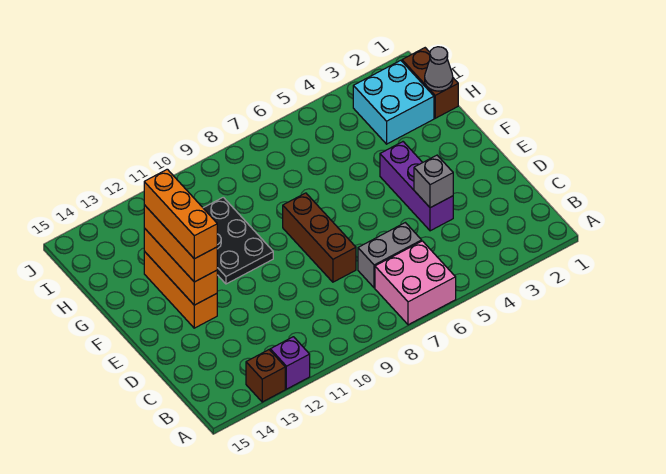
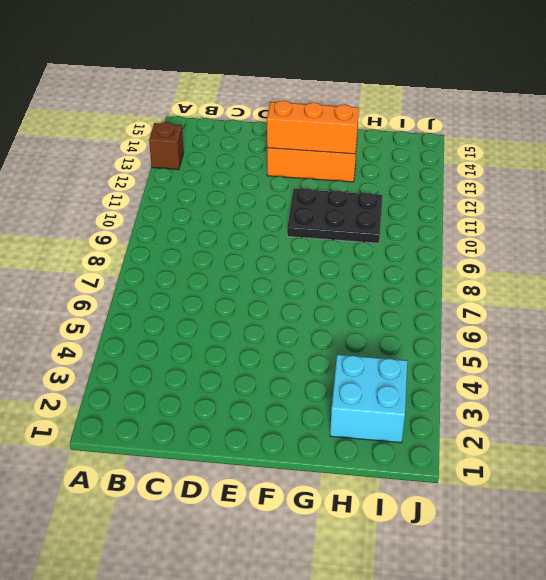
none -> pink brick A6:B7 level 1
none -> purple brick A12 level 1
none -> grey brick C6:C7 level 1

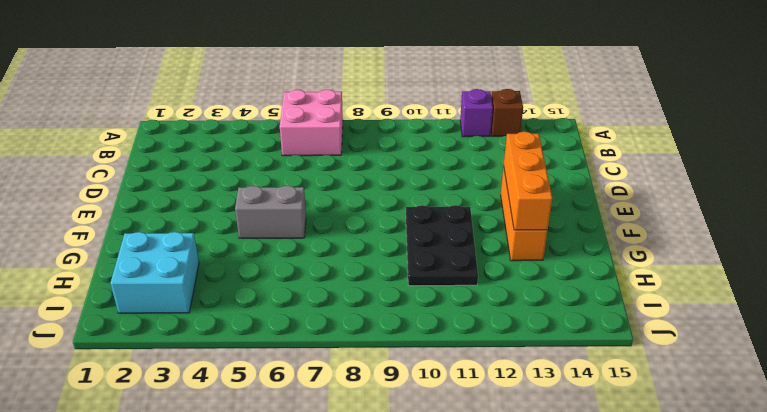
grey brick F5:F6 level 1 -> grey brick C6:C7 level 1
none -> purple brick D4:F4 level 1
none -> brown brick D8:F8 level 1
none -> brown brick H1:I1 level 1

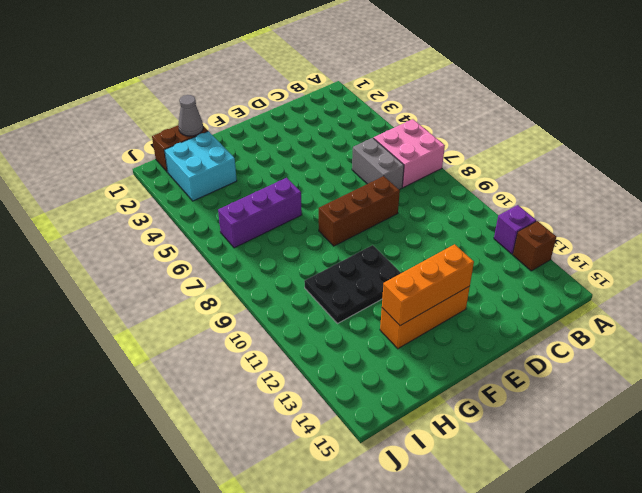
purple brick G6:I6 level 1 -> purple brick D4:F4 level 1
none -> grey brick D4 level 2
none -> orange brick E13:G13 level 3
none -> orange brick E13:G13 level 4

